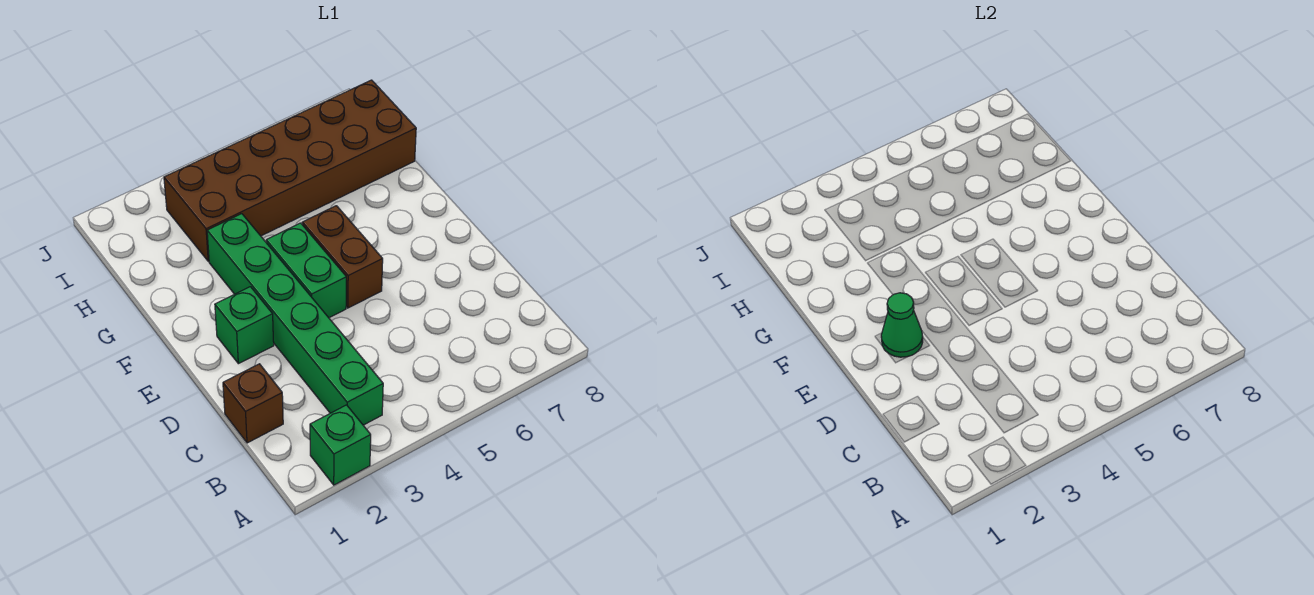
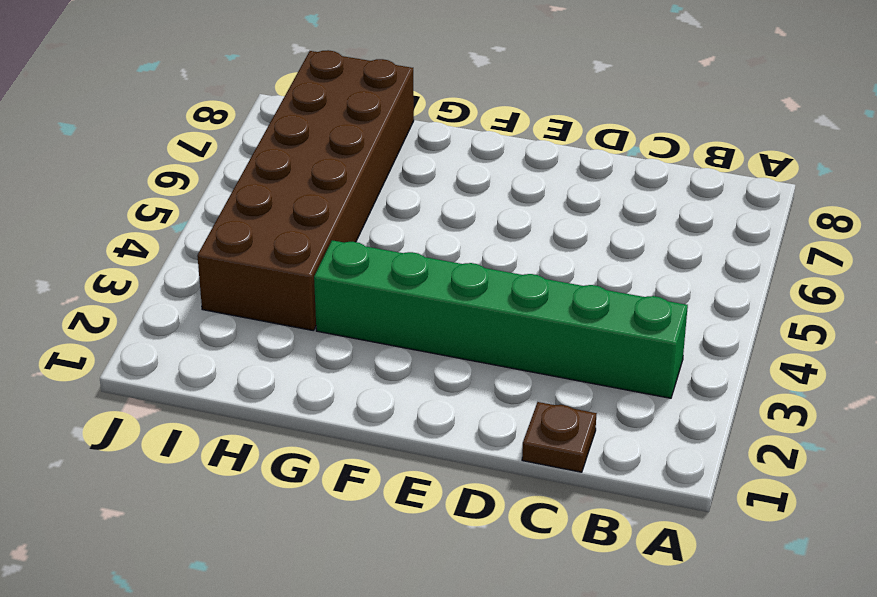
brown plate C1 level 1 -> brown brick C1 level 1
none -> green brick A2 level 1
none -> green brick E2 level 1

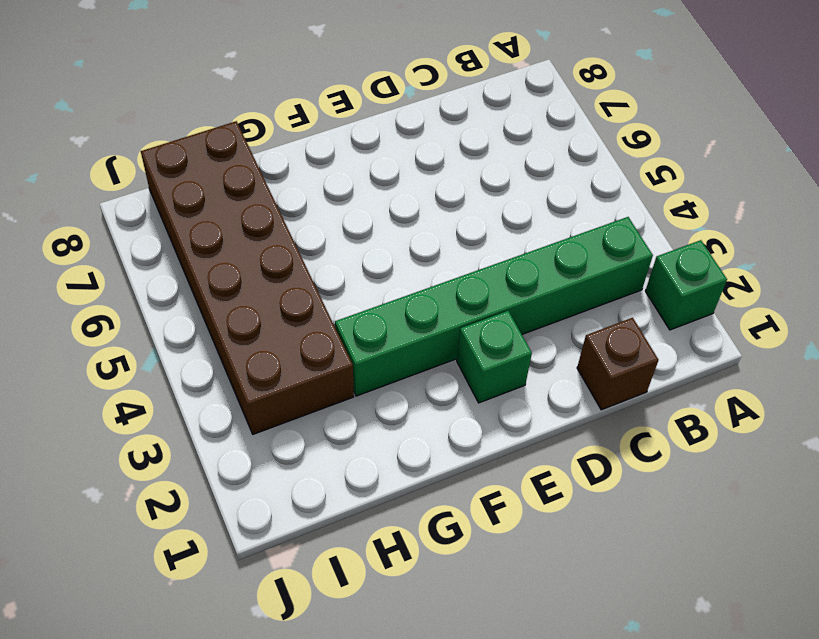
none -> green brick E4:F4 level 1
none -> brown brick E5:F5 level 1

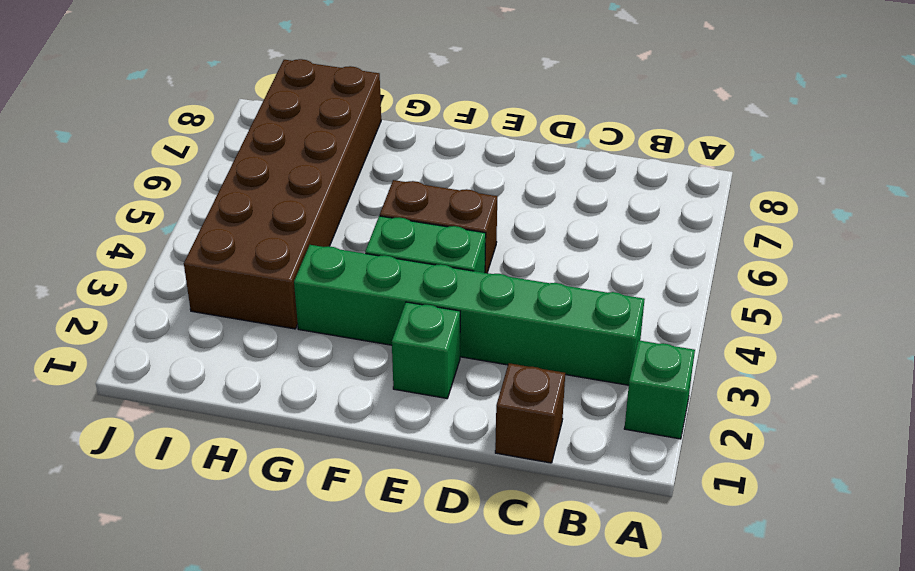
none -> green cone E2 level 2

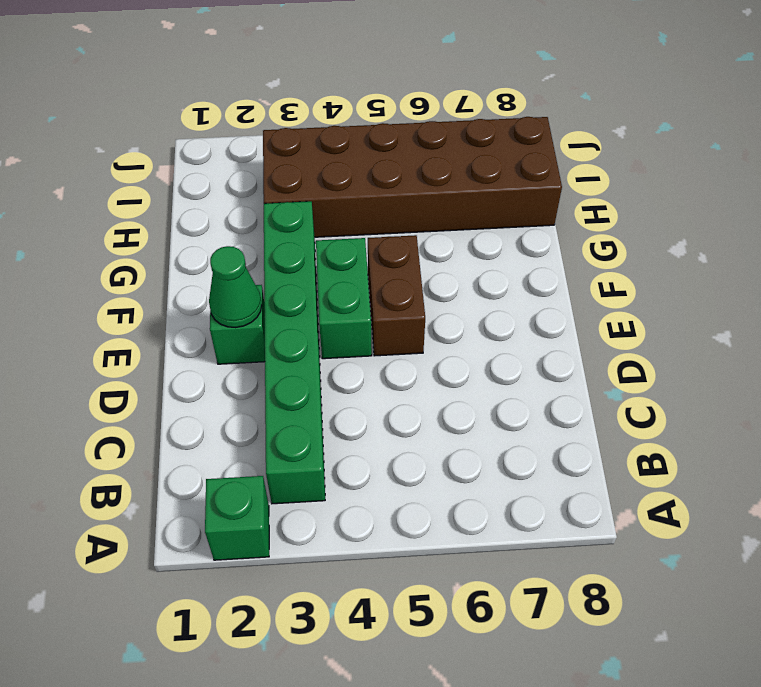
none -> brown brick C1 level 1

